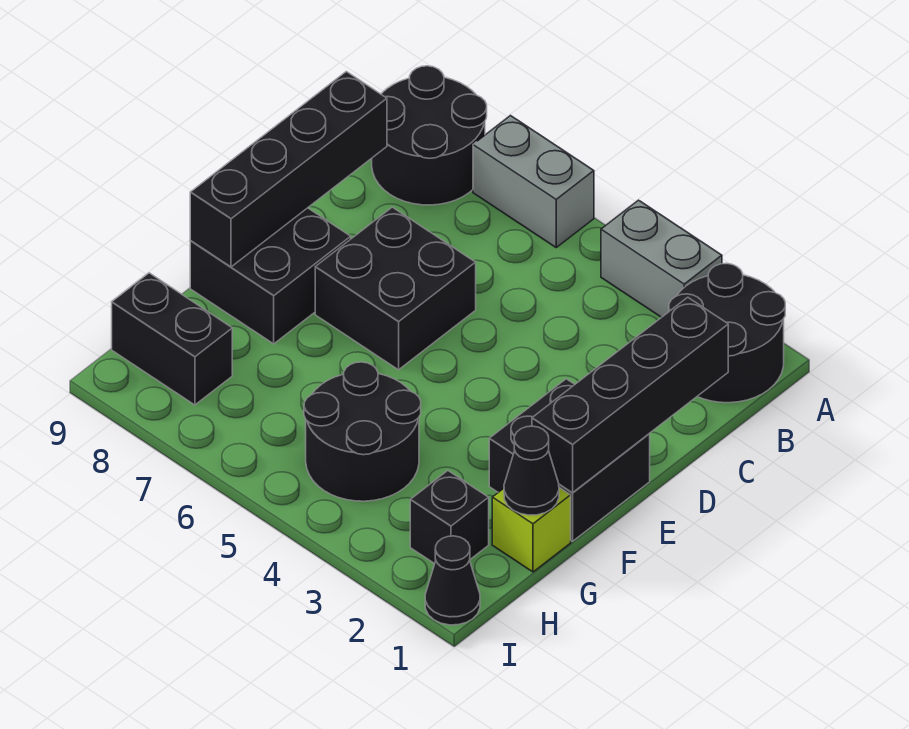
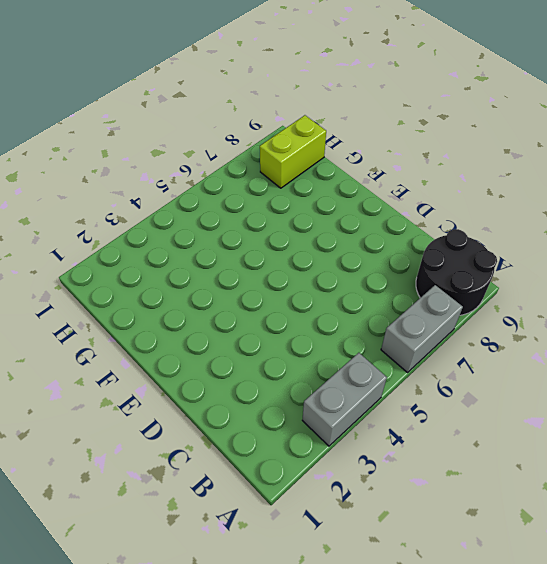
lime brick H8:H9 level 1 -> black brick H8:H9 level 1
none -> black round brick A1:B2 level 1
none -> black brick D6:E7 level 1
none -> black brick E1:F2 level 1

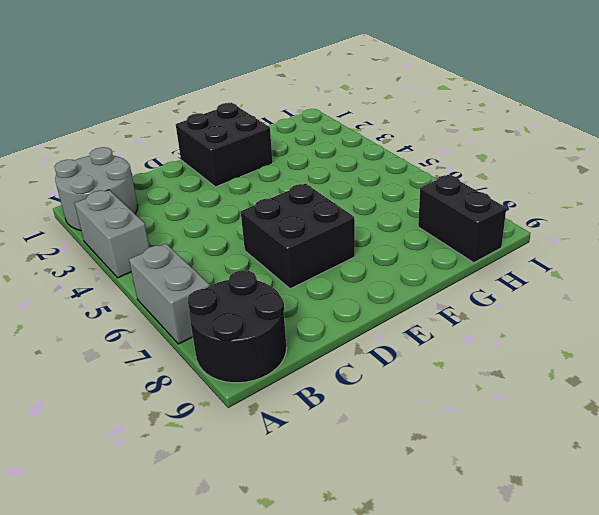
grey round brick A1:B2 level 1 -> black round brick A1:B2 level 1
none -> black brick E8:F9 level 1
none -> lime brick G1 level 1
none -> black round brick G4:H5 level 1

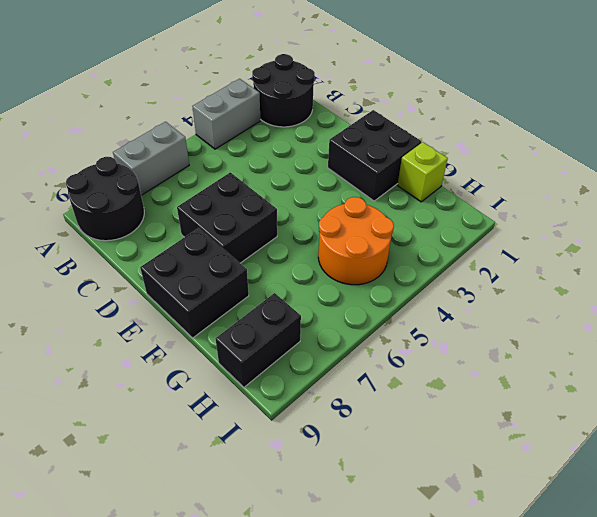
orange round brick G4:H5 level 1 -> black round brick G4:H5 level 1
none -> black brick H2 level 1
none -> black cone I1 level 1
none -> black brick C1:F1 level 2

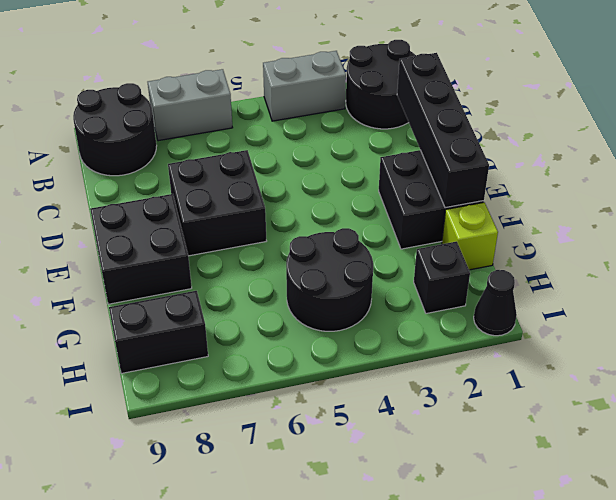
none -> black brick C9:F9 level 2
none -> black cone G1 level 2

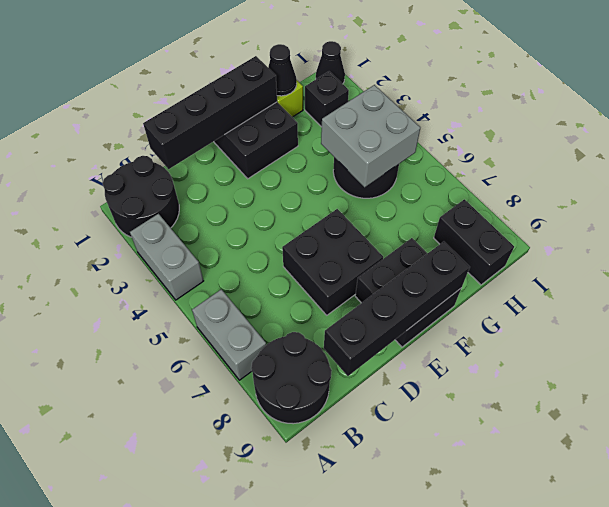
grey brick G4:H5 level 2 -> none

